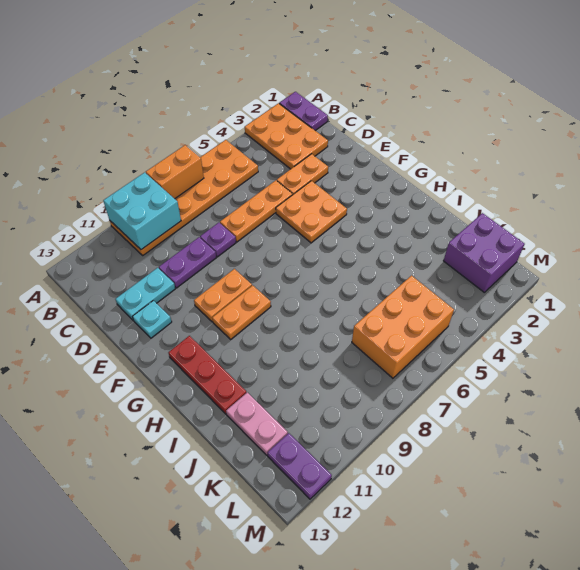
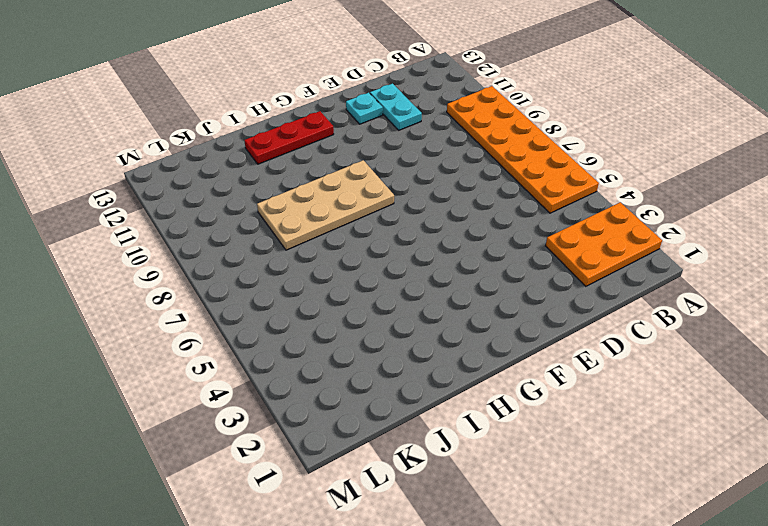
tan plate G8:J9 level 1 -> orange plate G9:G10 level 1
none -> purple plate A1:B1 level 1
none -> orange plate D3:D4 level 1
none -> orange plate D5:D7 level 1

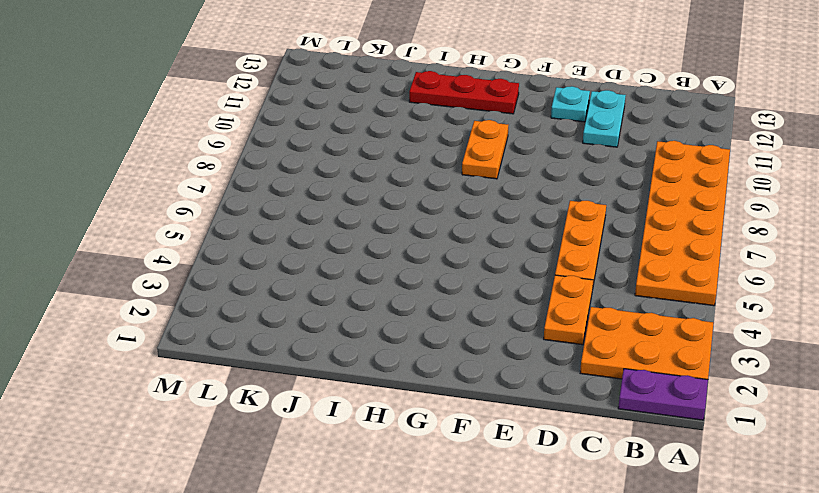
none -> purple plate D8 level 1
none -> purple plate D9:D10 level 1
none -> orange plate E4:F5 level 1

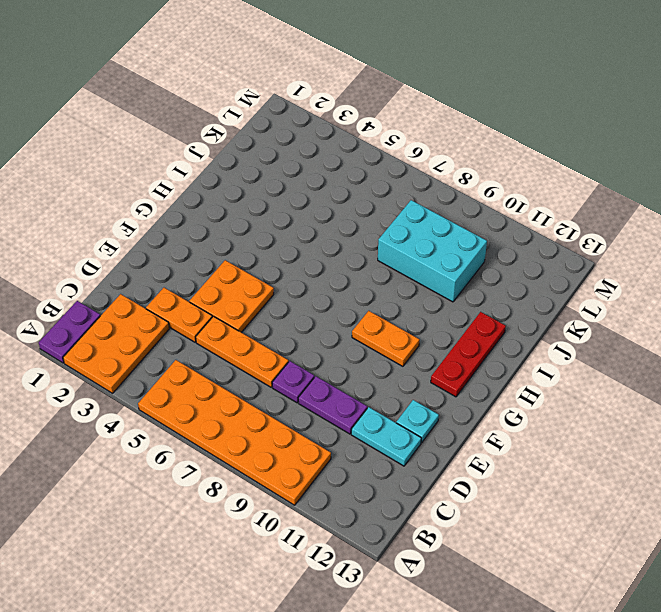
cyan brick J8:K10 level 1 -> none
none -> orange plate F9:F10 level 1
none -> pink plate J12:K12 level 1
none -> purple brick K1:L2 level 1

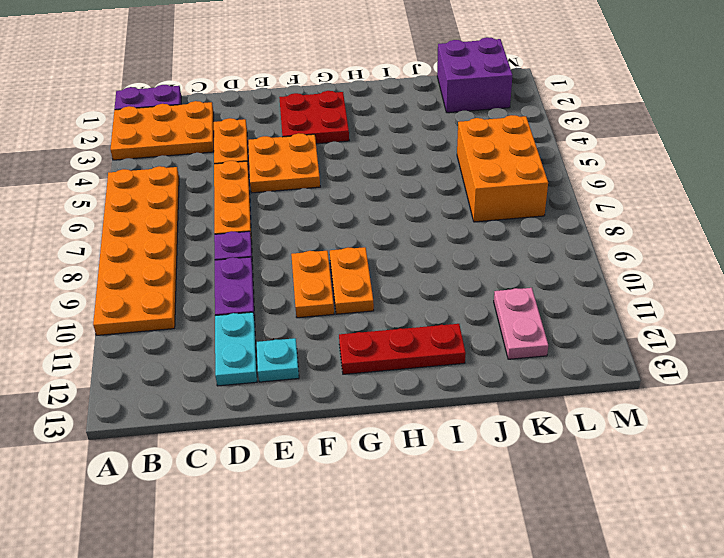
red plate F2:G3 level 1 -> none
pink plate K11:K12 level 1 -> pink plate J12:K12 level 1
none -> purple plate L12:M12 level 1
none -> orange brick A7:A8 level 2
none -> cyan brick A9:B10 level 2

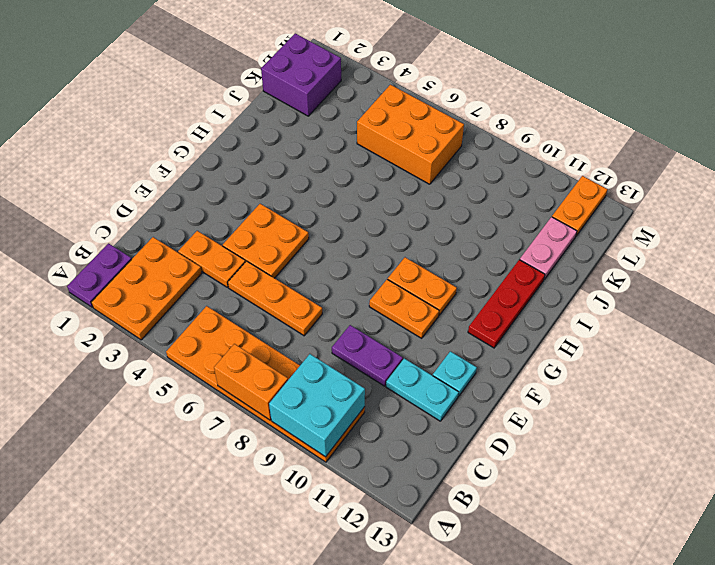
orange plate L12:M12 level 1 -> purple plate L12:M12 level 1
none -> purple plate D8 level 1

